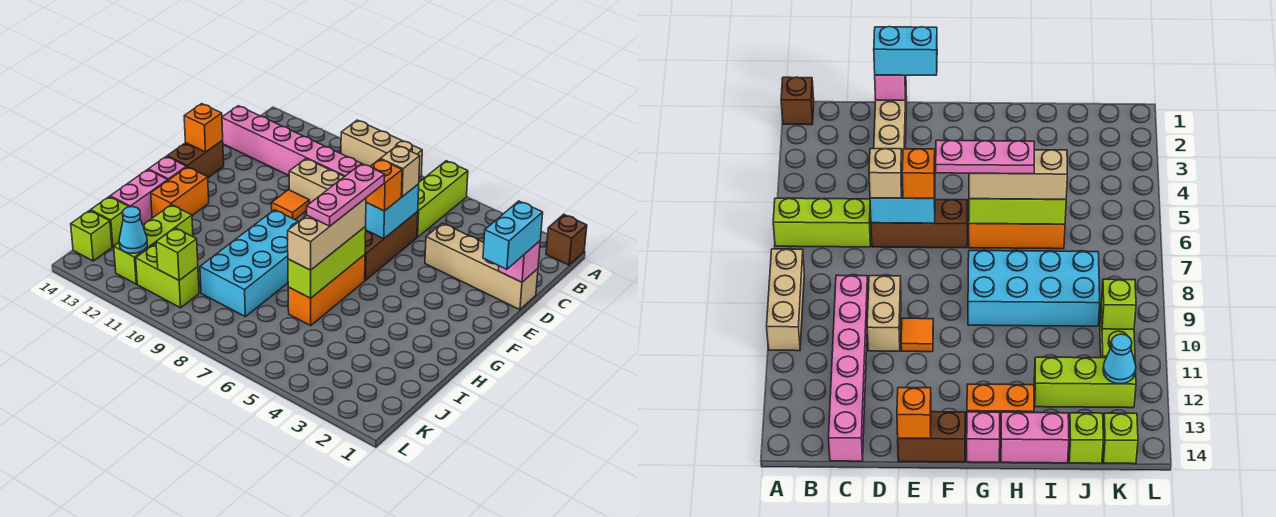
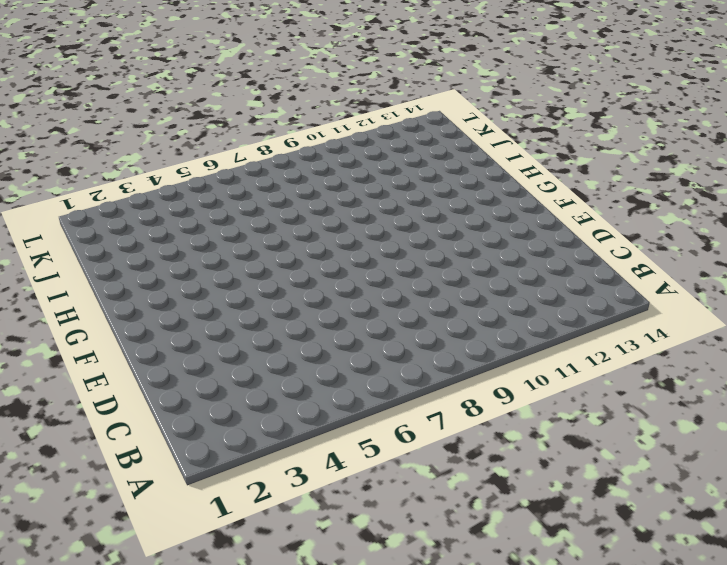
none -> brown brick A1 level 1
none -> lime brick A6:C6 level 1
none -> tan brick A8:A10 level 1

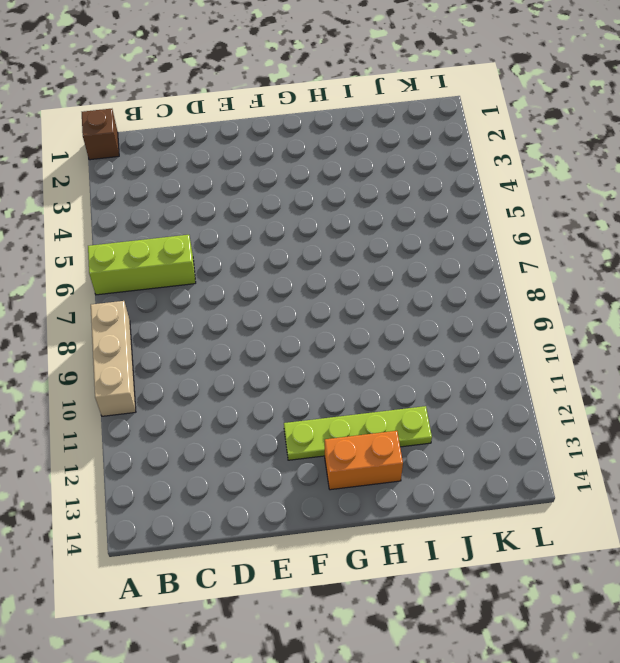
lime plate F12:I12 level 1 -> lime brick I12:K12 level 1
none -> pink brick C9:C14 level 1
none -> tan brick D1:D4 level 1
none -> brown brick D6:F6 level 1

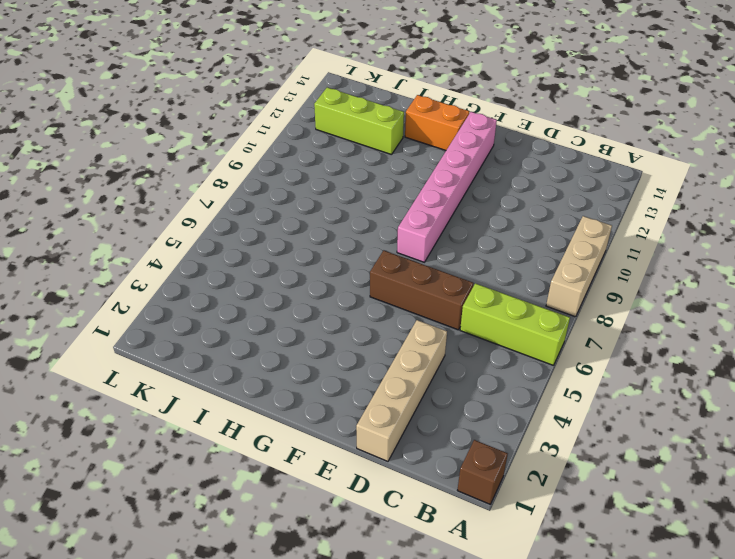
pink brick F8:F13 level 1 -> pink brick C9:C14 level 1
none -> tan brick D9:D10 level 1
none -> orange tile E10 level 1
none -> brown brick E14:F14 level 1

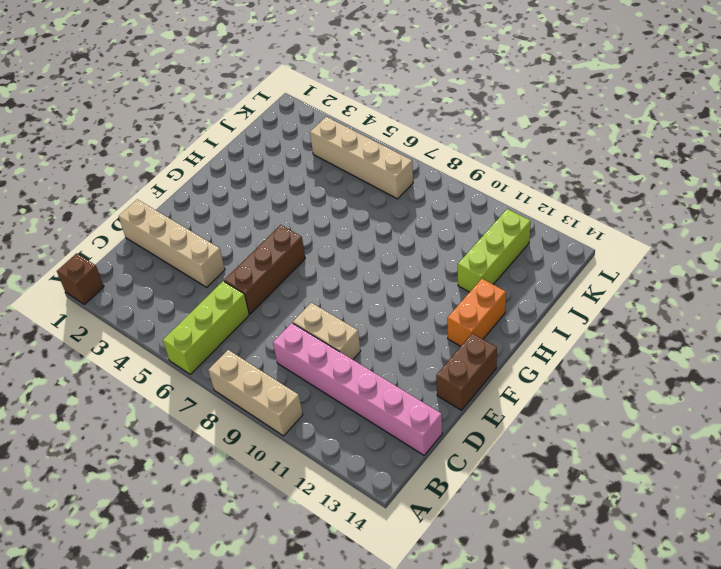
tan brick K4:K7 level 1 -> none
none -> orange tile E10 level 1
none -> orange brick G6:I6 level 1
none -> cyan brick G8:J9 level 1

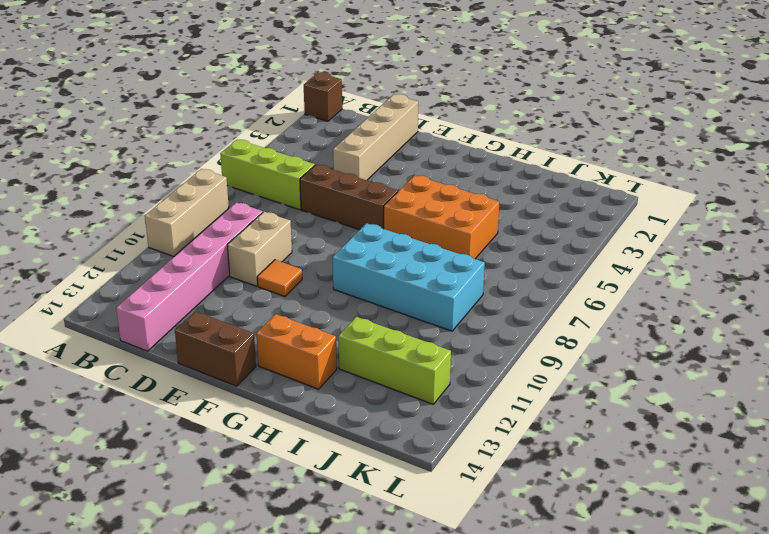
orange brick G5:I6 level 1 -> orange brick G6:I6 level 1
none -> pink brick G14 level 1
none -> pink brick H14:I14 level 1
none -> lime brick J14 level 1

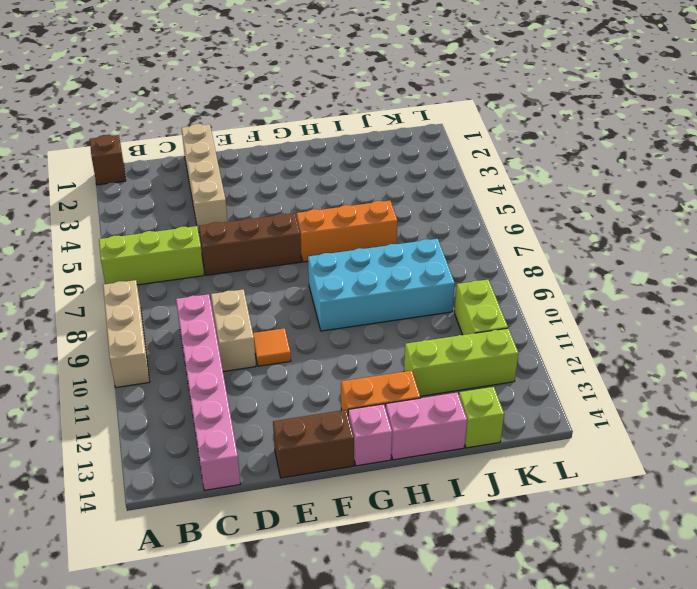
none -> lime brick K14 level 1
none -> pink brick D1 level 2
none -> cyan brick D6:E6 level 2

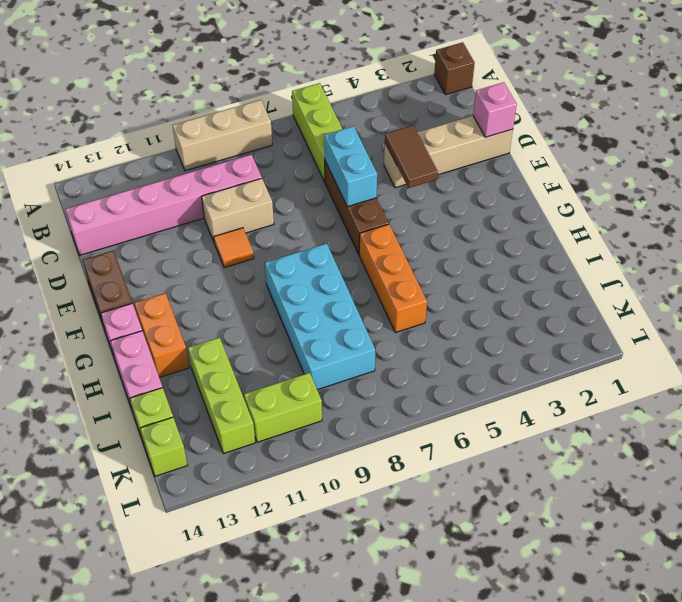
brown tile D4:E4 level 2 -> none
none -> orange brick E14 level 2
none -> lime brick G6:I6 level 2
none -> lime brick K10 level 2

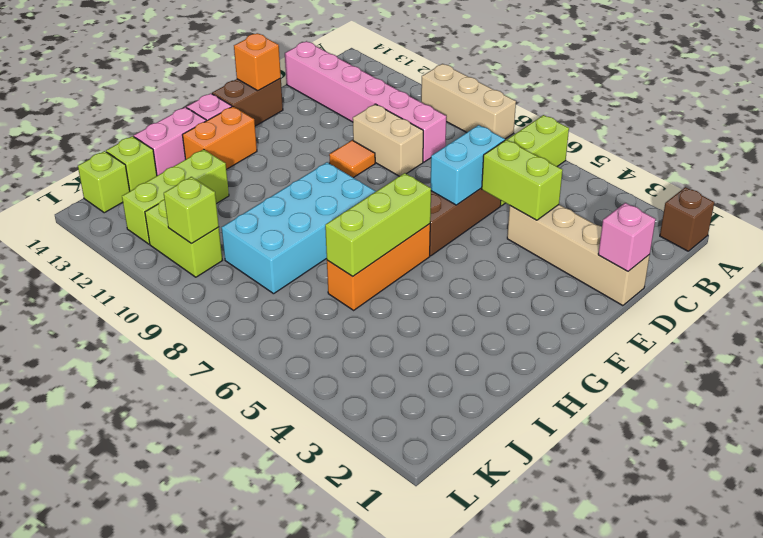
lime brick D4:D5 level 2 -> none
none -> cyan cone K12 level 2
none -> cyan brick D1:E1 level 3
none -> tan brick D6 level 3

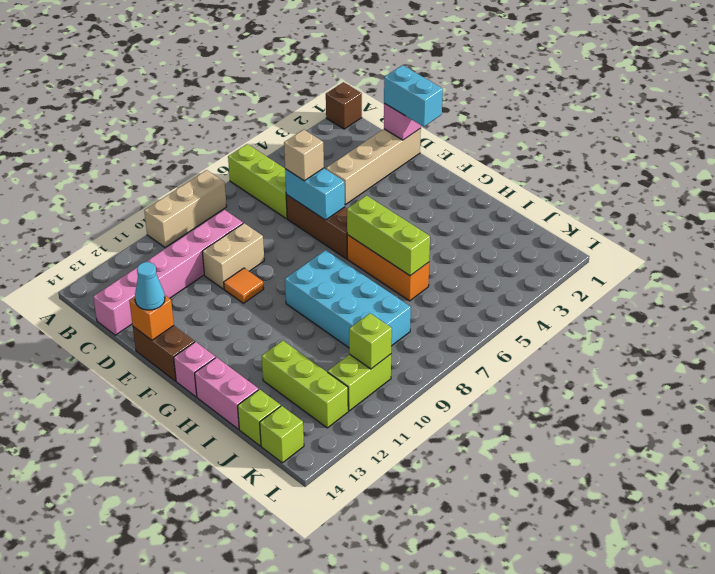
cyan cone E14 level 3 -> cyan cone K12 level 2
none -> orange brick G13:H13 level 1
none -> orange brick E6 level 3
none -> tan brick G6:I6 level 3

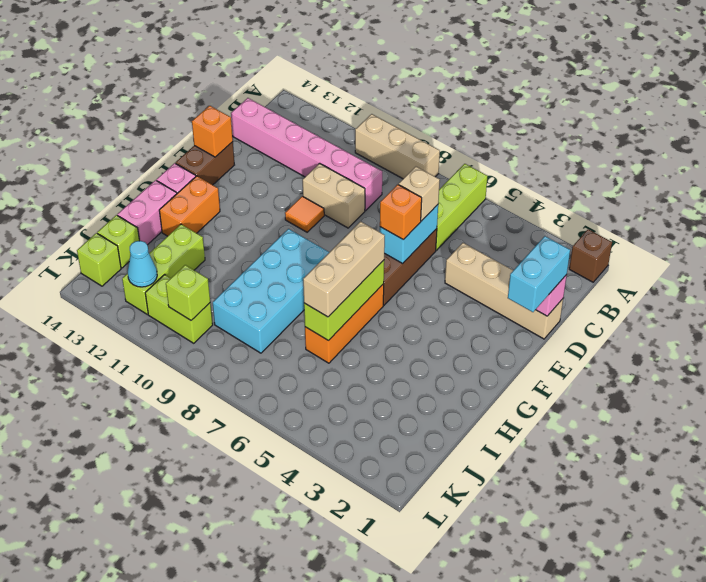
none -> pink plate F6:H6 level 4

